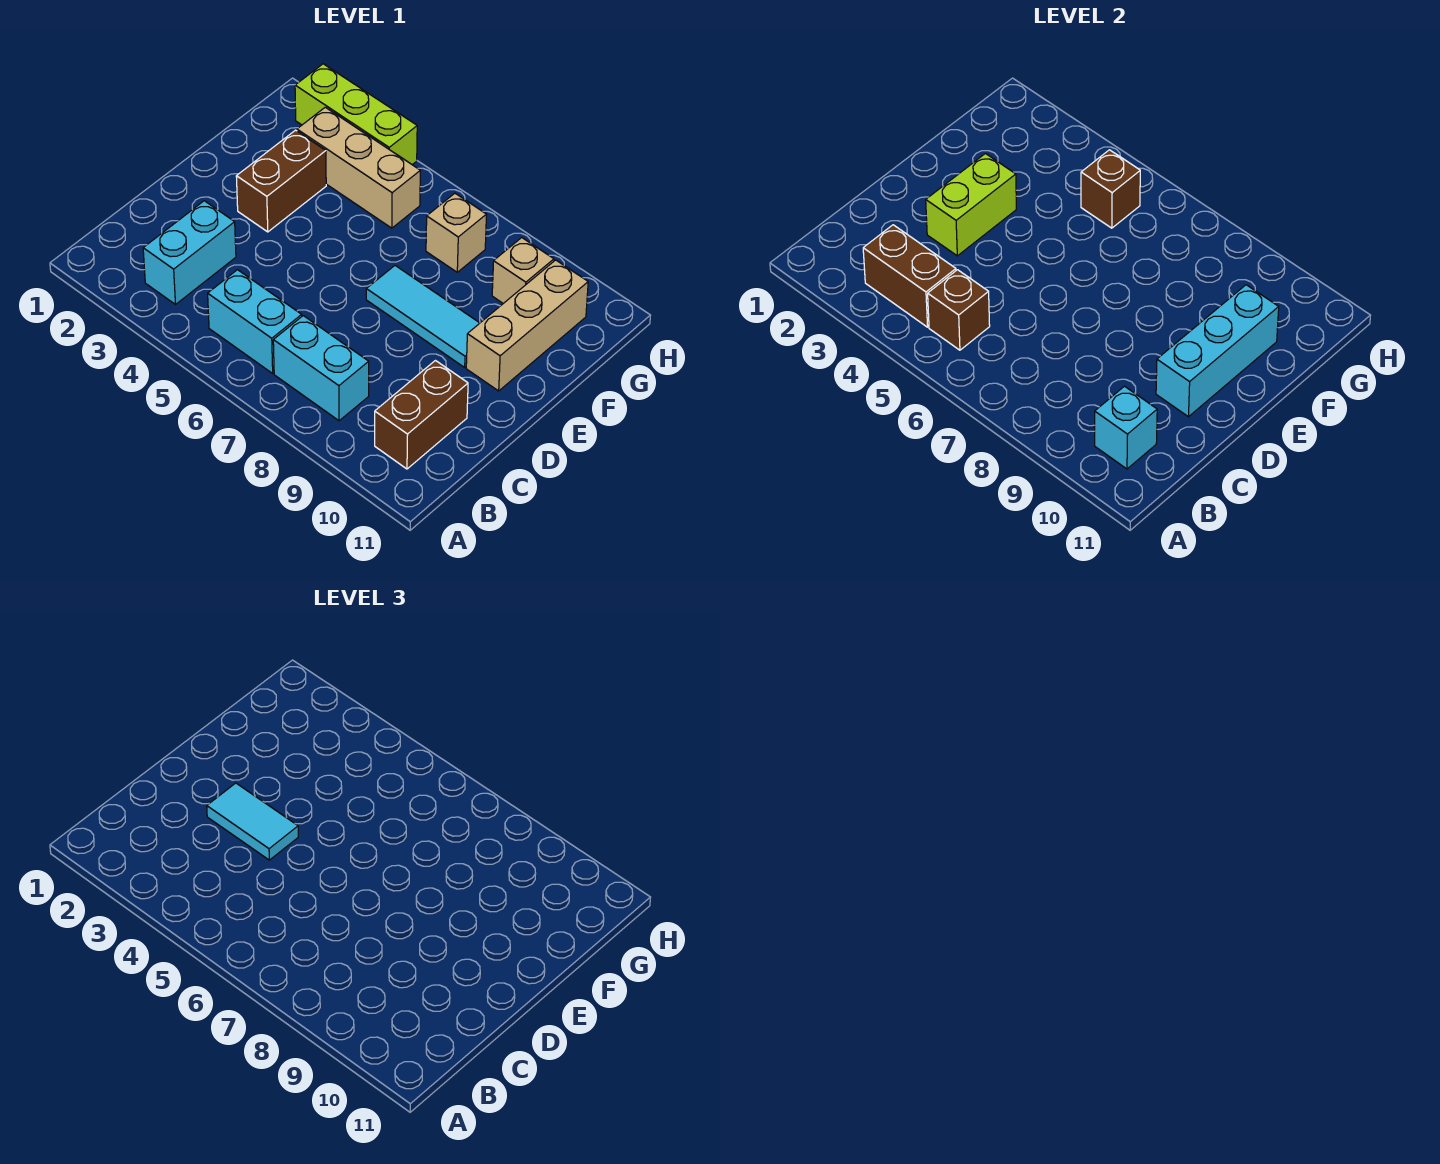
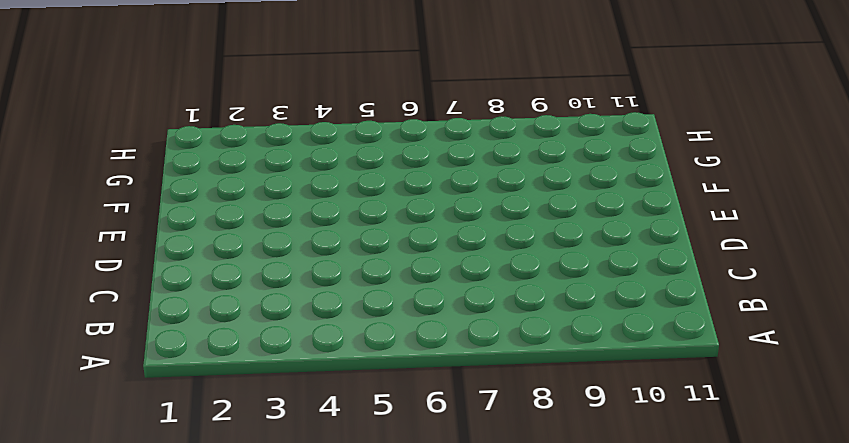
none -> cyan brick B3:C3 level 1
none -> cyan brick B5:B6 level 1
none -> cyan brick B7:B8 level 1

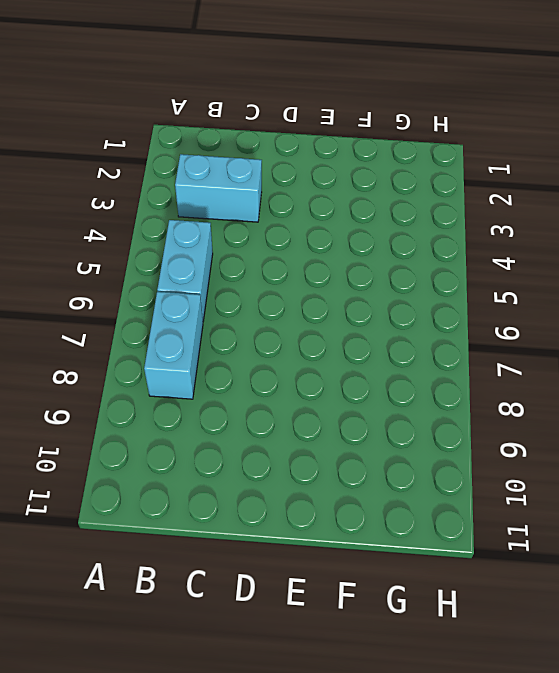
none -> brown brick B10:C10 level 1
none -> brown brick E3:F3 level 1
none -> cyan tile E7:E9 level 1

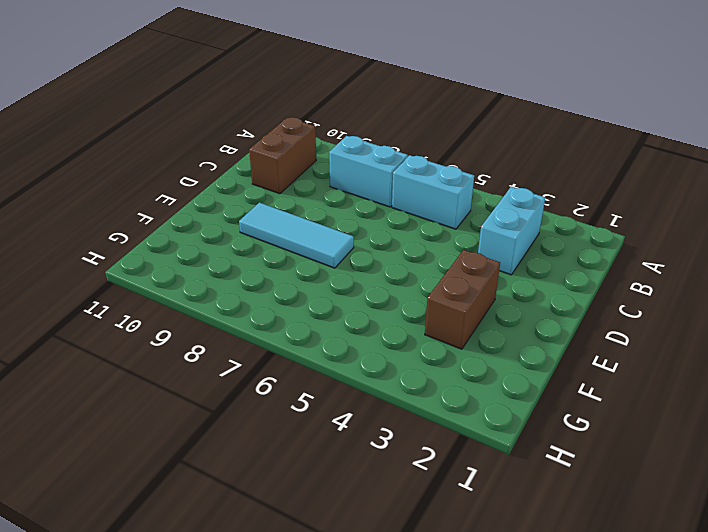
none -> tan brick E10:G10 level 1
none -> tan brick G3:G5 level 1
none -> tan brick G7 level 1

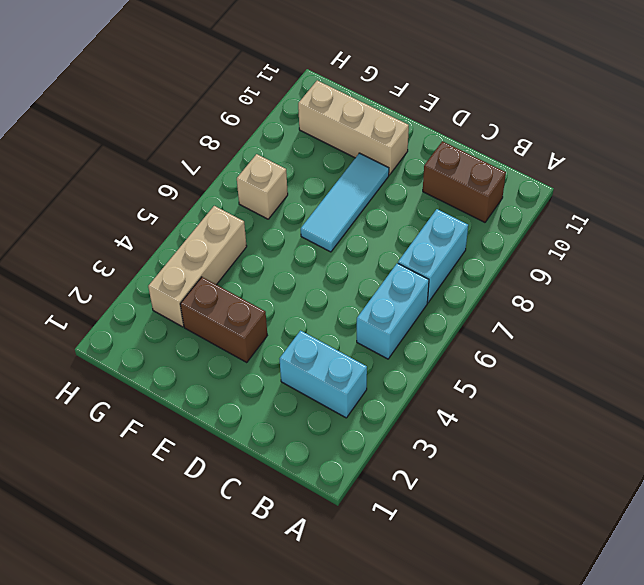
none -> tan brick G9 level 1
none -> lime brick H2:H4 level 1
none -> brown brick B3:B4 level 2

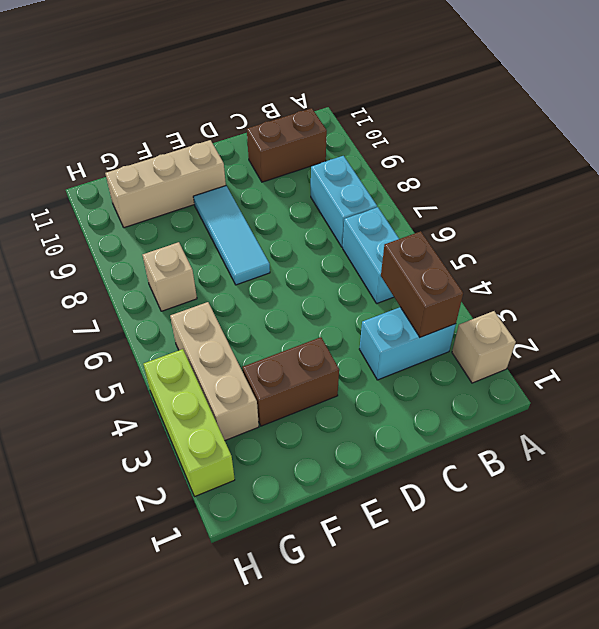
tan brick A2 level 1 -> tan brick G9 level 1
none -> brown brick B5 level 2
none -> cyan brick B10 level 2
none -> lime brick D3:E3 level 2

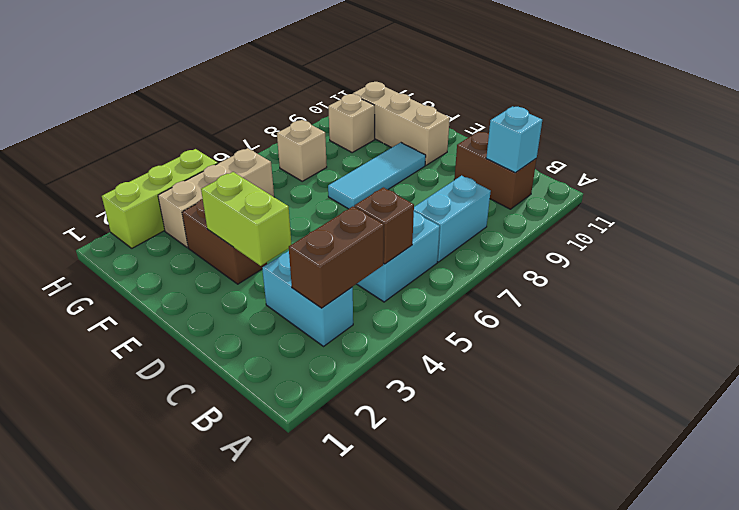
none -> cyan brick D10:F10 level 2
none -> brown brick G5 level 2
none -> cyan tile D3:D4 level 3

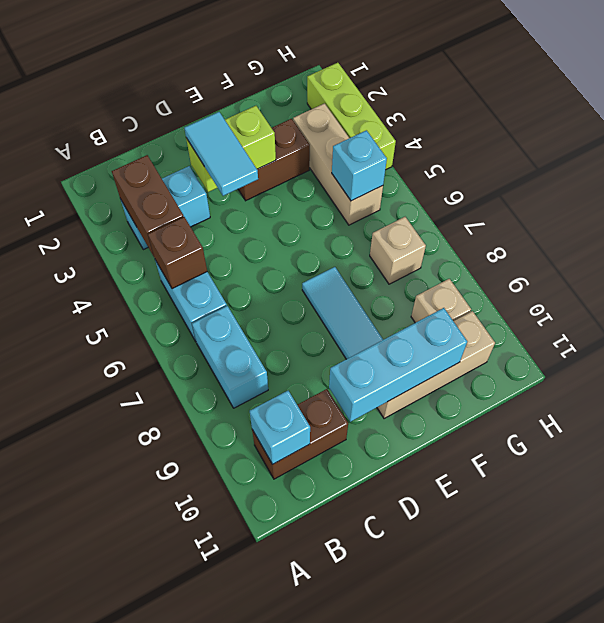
cyan brick G5 level 2 -> brown brick G5 level 2

